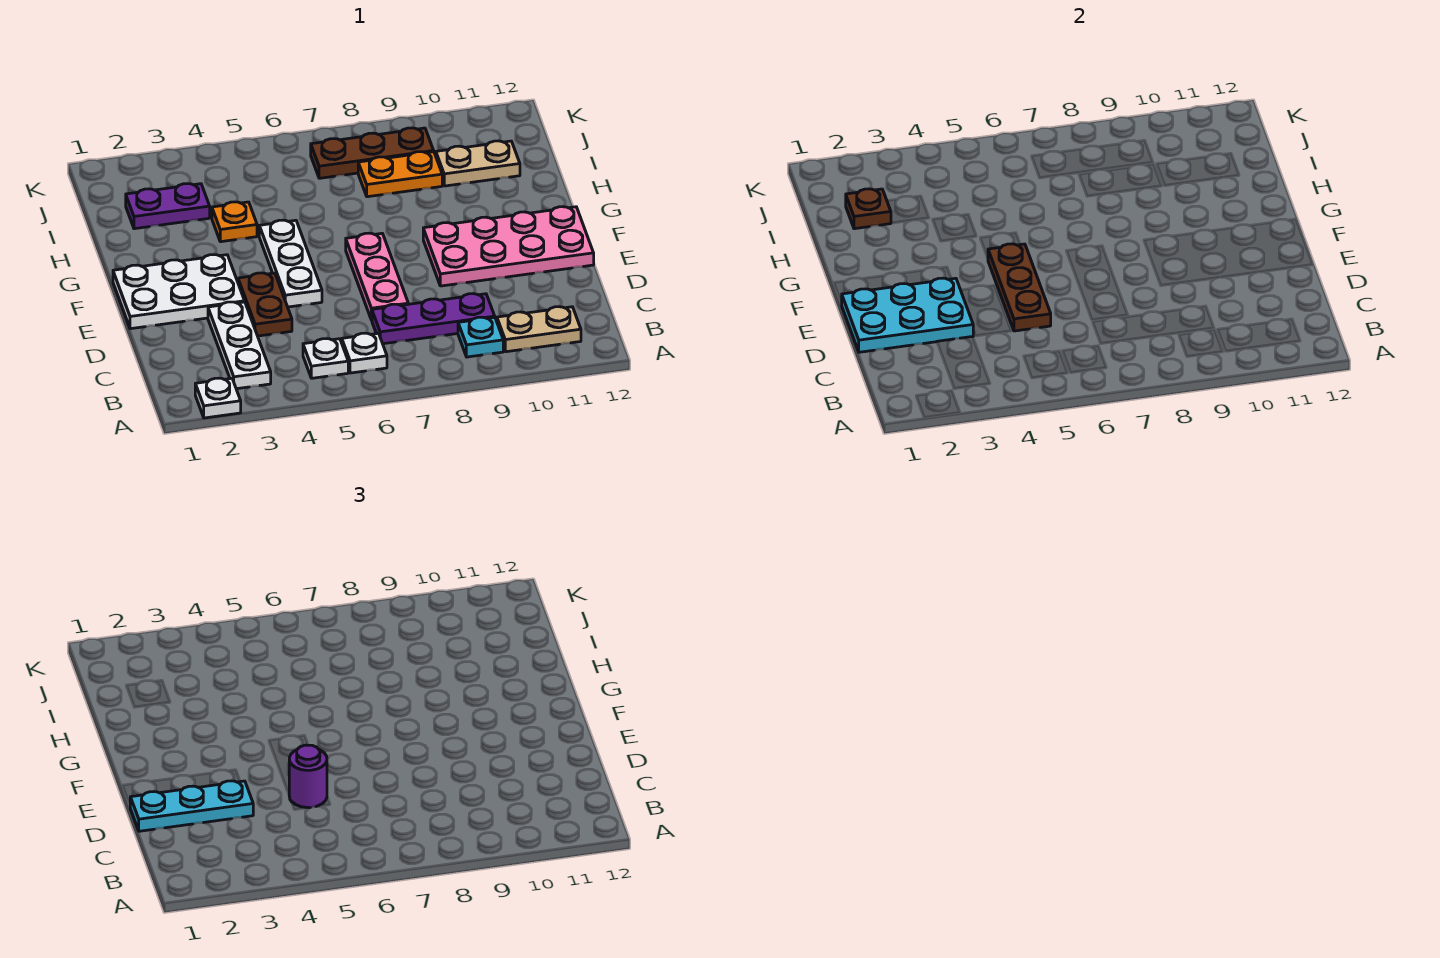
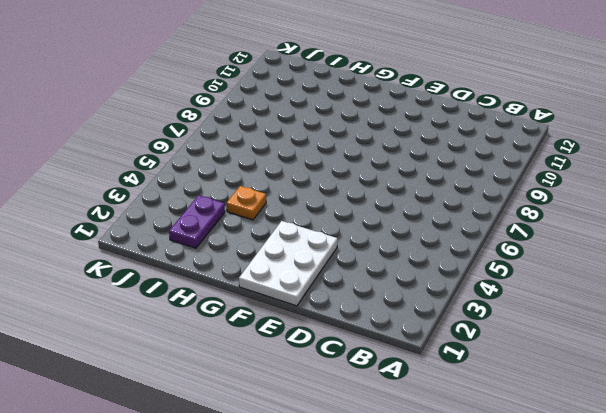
none -> white plate A2 level 1
none -> white plate B3:D3 level 1
none -> white plate B5 level 1

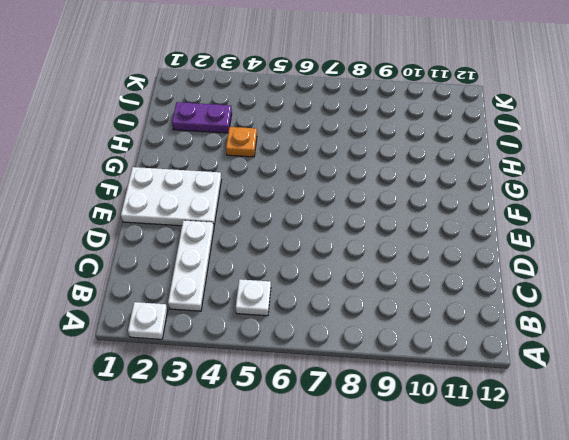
none -> white plate B6 level 1
none -> cyan plate B9 level 1
none -> tan plate B10:B11 level 1

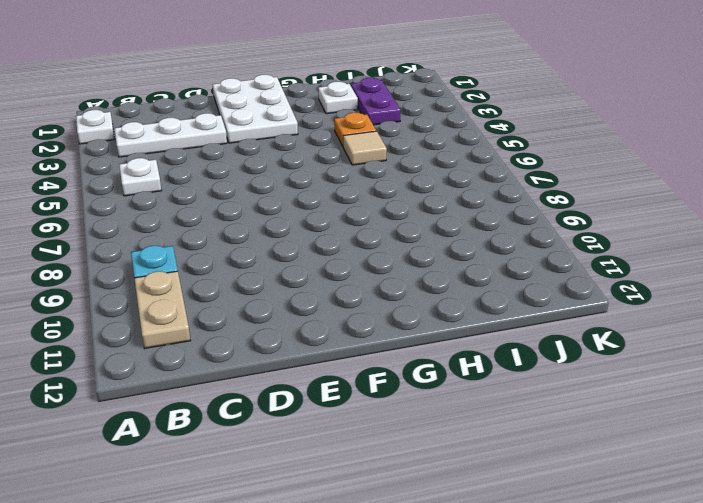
white plate H2 level 1 -> white plate B6 level 1
tan tile H5 level 1 -> none
none -> purple plate C7:C9 level 1
none -> brown plate D4:E4 level 1
none -> pink plate D7:F7 level 1

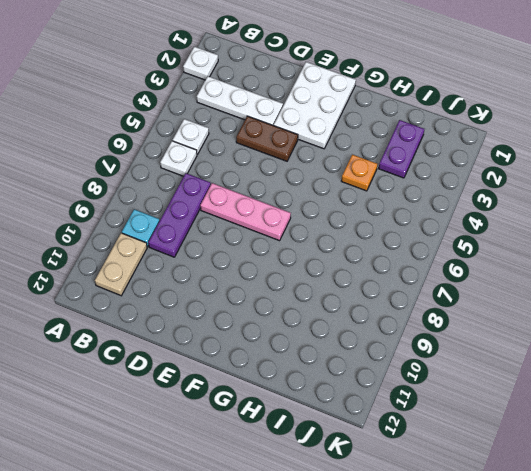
none -> white plate E5:G5 level 1
none -> pink plate E9:F12 level 1
none -> orange plate I8:I9 level 1

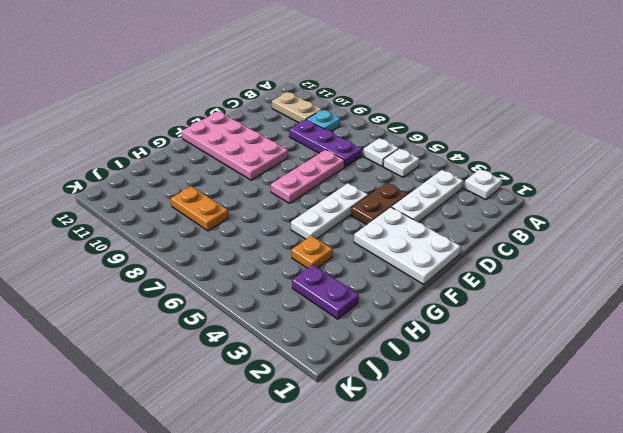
none -> tan plate I10:I11 level 1
none -> brown plate J7:J9 level 1
none -> cyan plate D1:E3 level 2

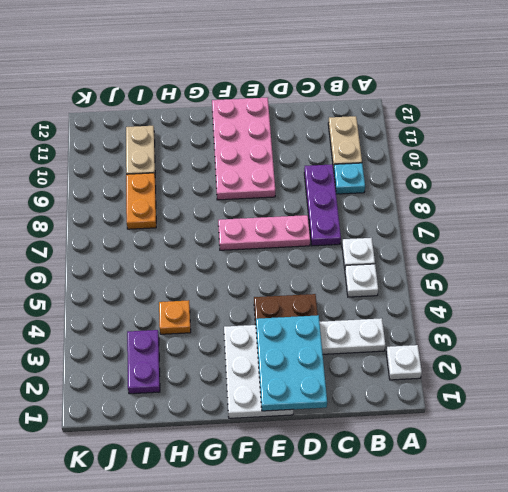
none -> white plate E5:G5 level 1
none -> brown plate J7:J9 level 1
none -> brown plate D5:F5 level 2

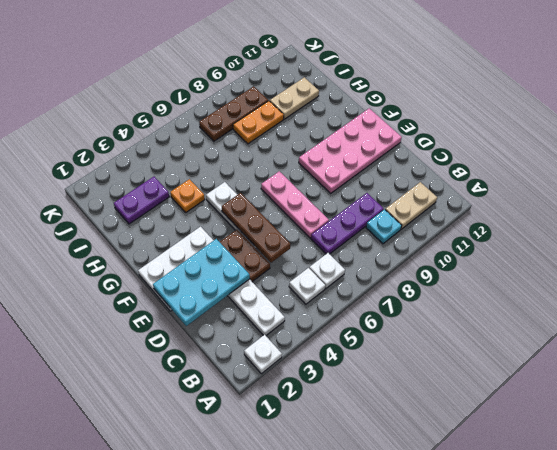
none -> brown plate I2 level 2
none -> cyan plate D1:D3 level 3
none -> purple round brick D5 level 3

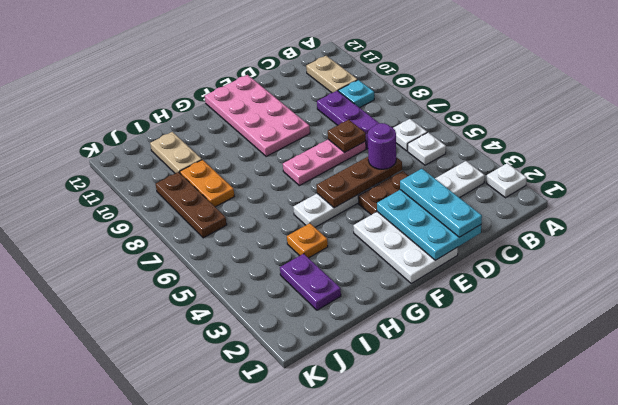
brown plate D7 level 2 -> brown plate I2 level 2

